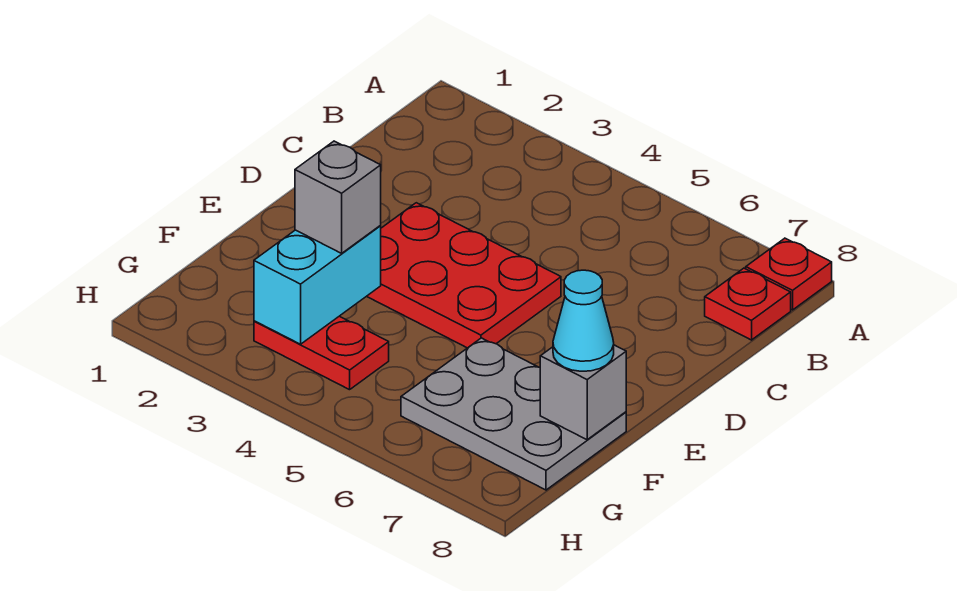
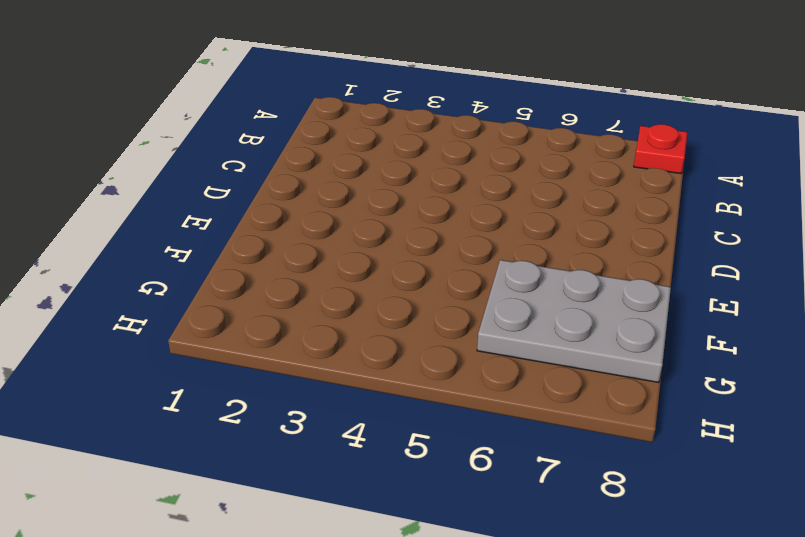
none -> red plate B8 level 1
none -> red plate D3:E5 level 1

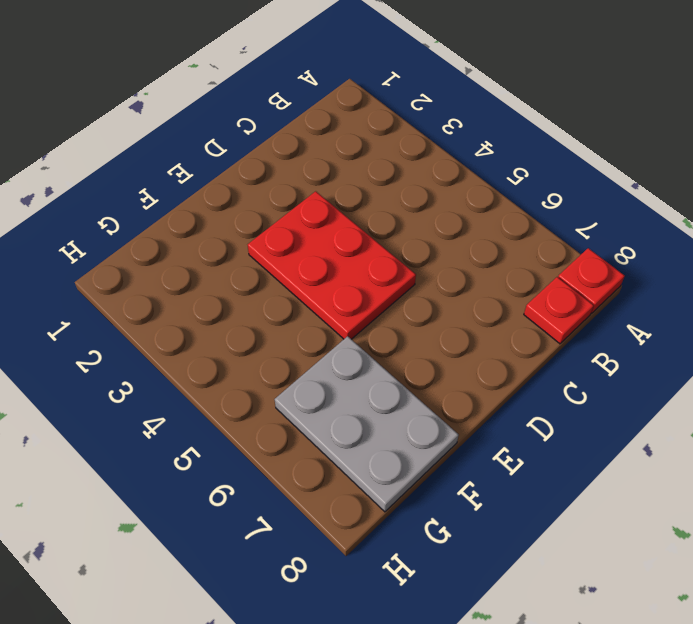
none -> red plate G3:G4 level 1
none -> cyan brick F3:G3 level 2

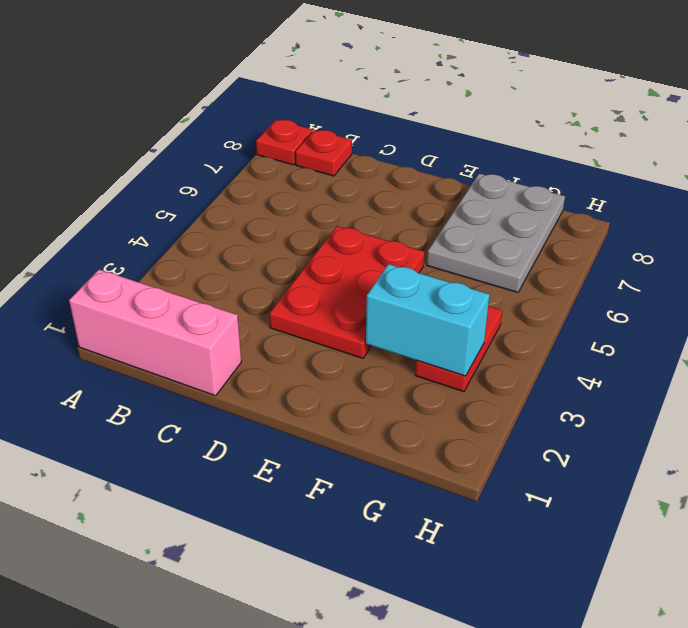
pink brick A1:C1 level 1 -> none
none -> grey brick F8 level 2
none -> grey brick F3 level 3

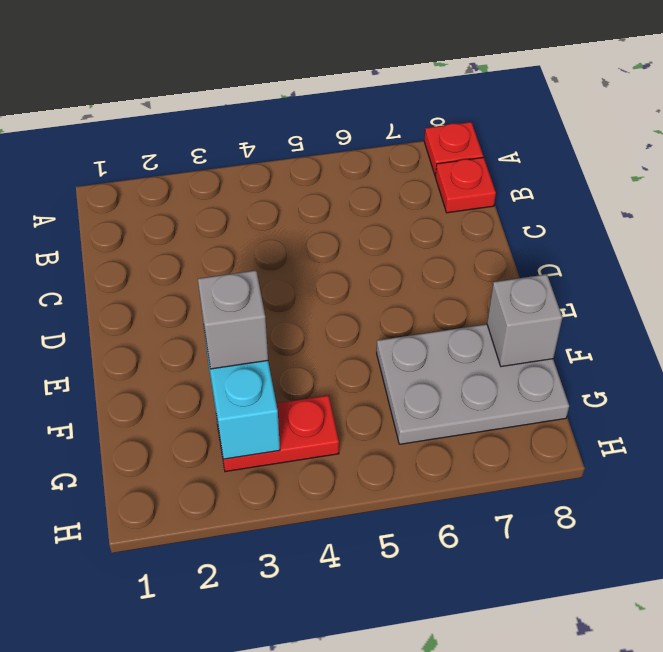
none -> red plate D3:E5 level 1
none -> cyan cone F8 level 3

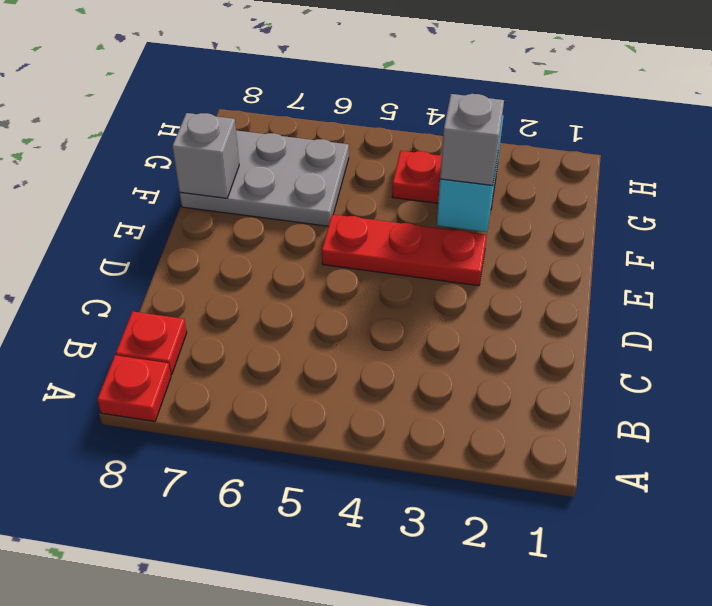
red plate E3:E5 level 1 -> red plate D3:E5 level 1
none -> cyan cone F8 level 3

